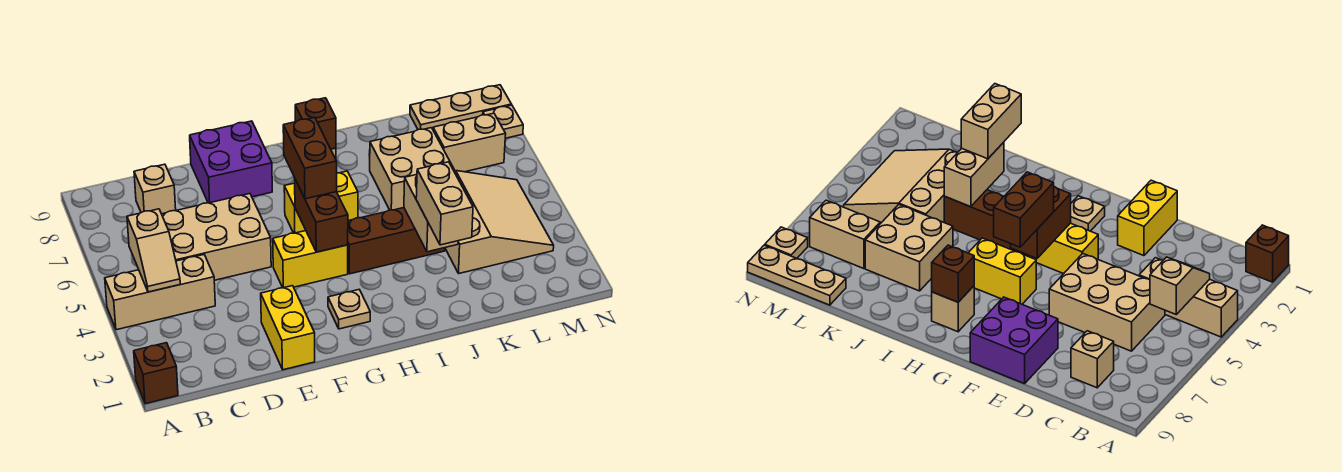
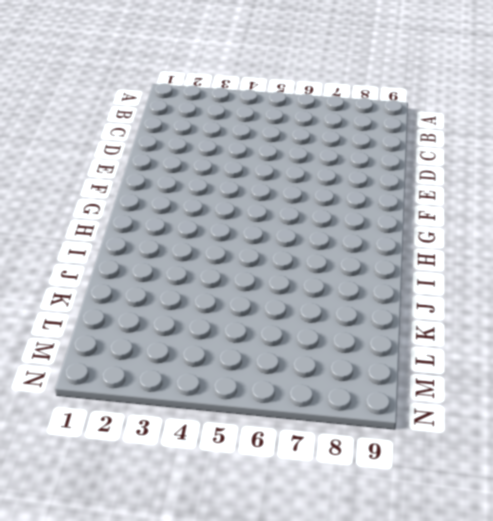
none -> brown brick A1 level 1
none -> tan brick A4:C4 level 1
none -> tan brick C5:E6 level 1

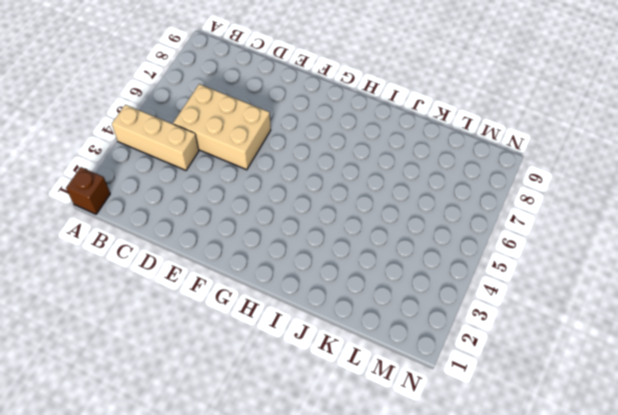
none -> tan brick C8 level 1
none -> yellow brick E1:E2 level 1
none -> purple brick E8:F9 level 1

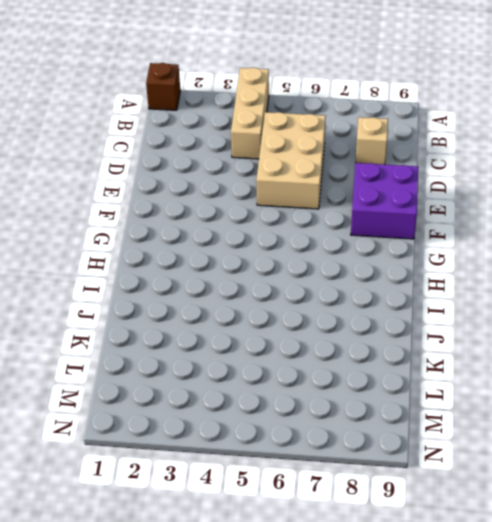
none -> yellow brick E1:E2 level 1
none -> yellow brick F4:G4 level 1
none -> tan plate G2 level 1

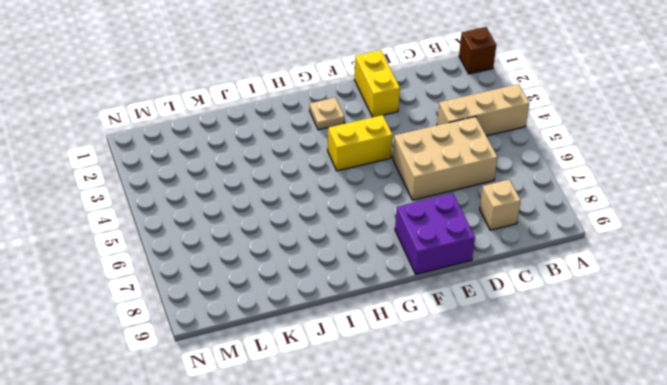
none -> yellow brick G6:H6 level 1
none -> brown brick H4:J4 level 1
none -> tan brick H8 level 1

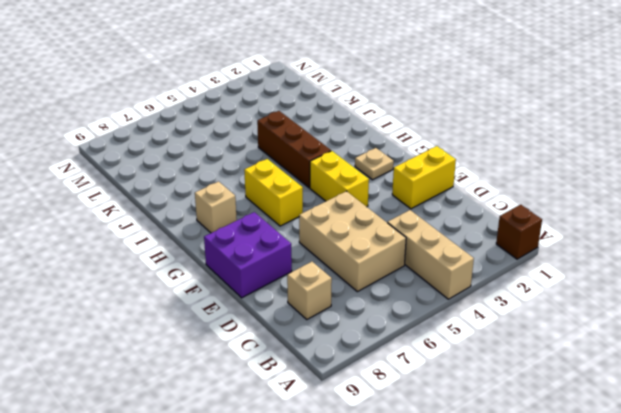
none -> tan brick J6:K7 level 1
none -> tan slope K3:M5 level 1 top K
none -> tan brick L7:M7 level 1

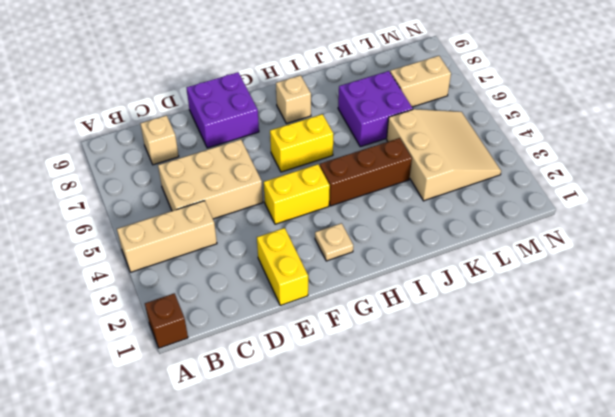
purple brick J6:K7 level 1 -> tan brick J6:K7 level 1
none -> tan plate L9:N9 level 1
none -> tan plate N8 level 1
none -> tan slope B4:B5 level 2 top 5

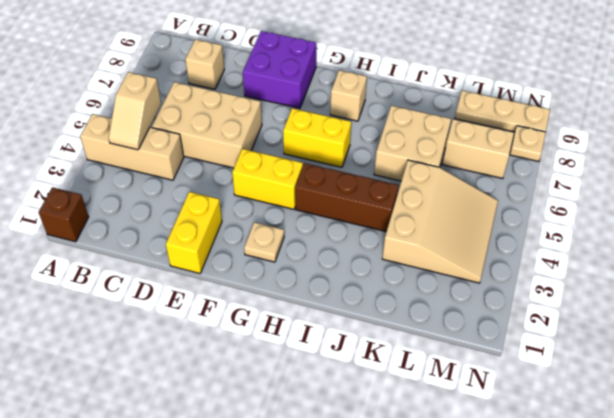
none -> brown brick G4:G5 level 2
none -> brown brick H8 level 2
none -> tan brick J3:J4 level 2

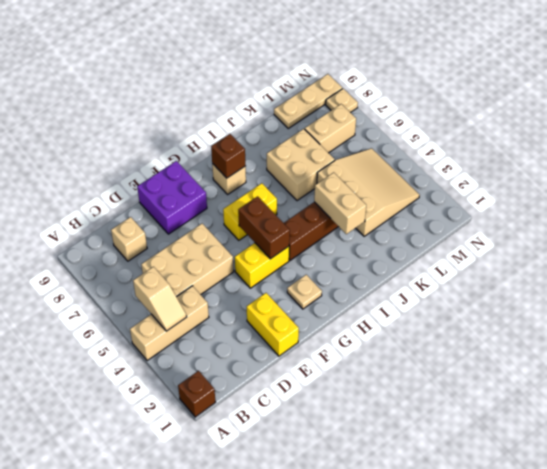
none -> brown brick G5:G6 level 3
none -> tan brick J2:J3 level 3

